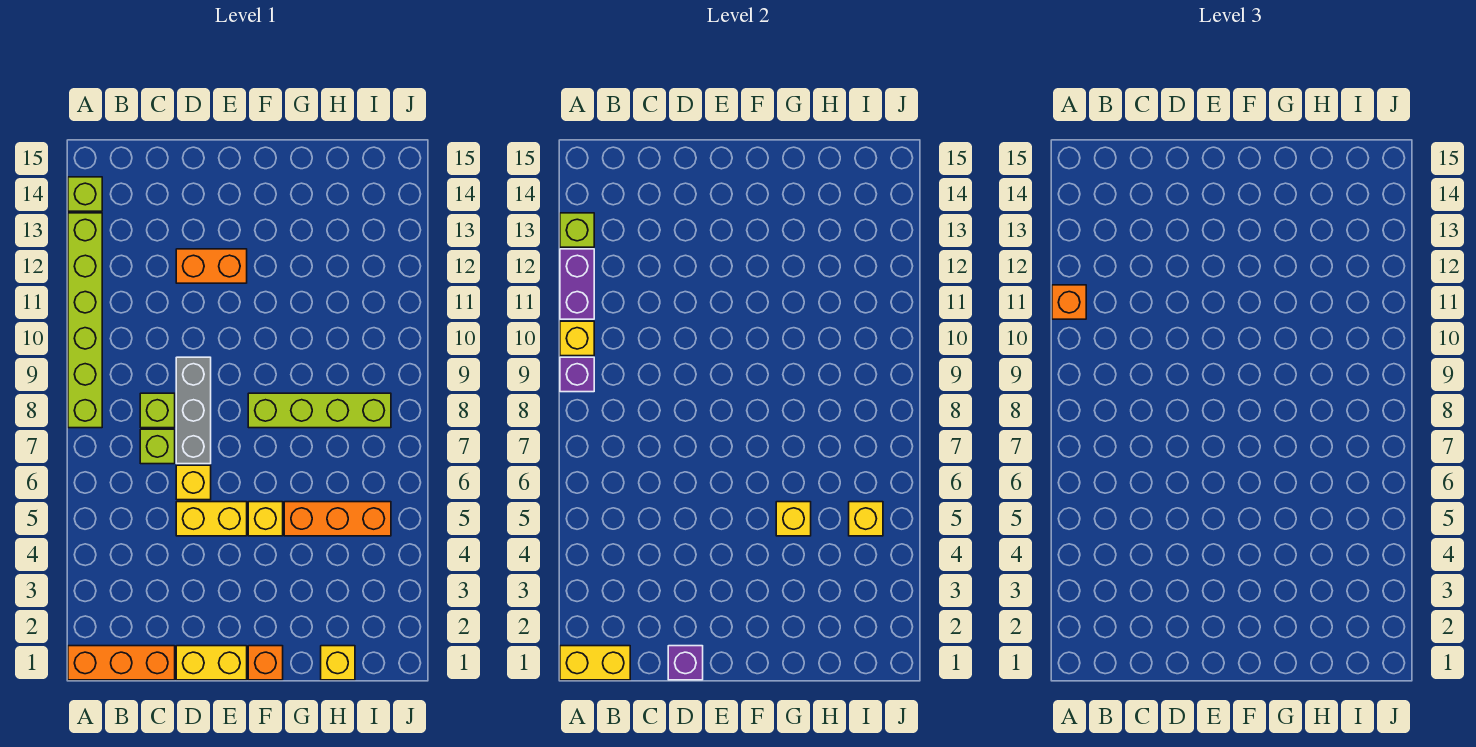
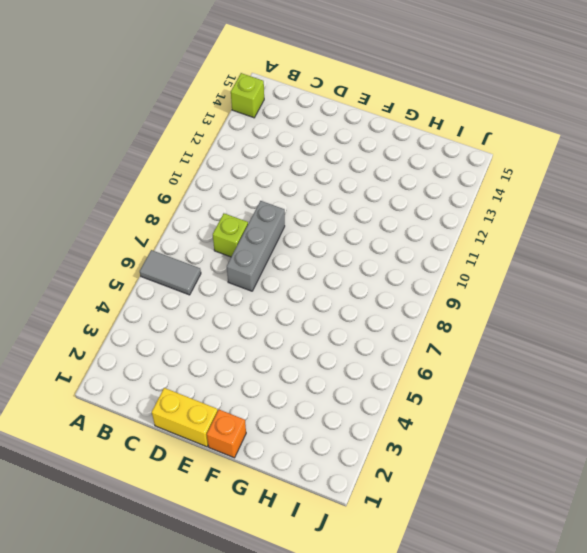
grey tile A6:B6 level 1 -> none
none -> orange brick A1:C1 level 1
none -> lime brick A8:A13 level 1
none -> lime brick C7 level 1

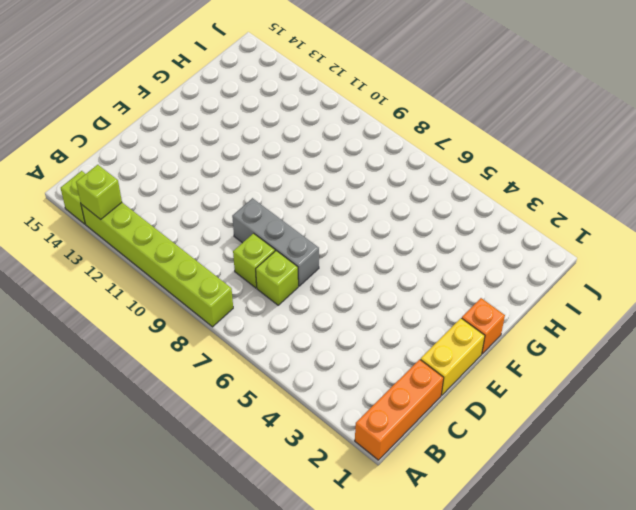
none -> yellow brick D5:E5 level 1
none -> yellow brick D6 level 1
none -> orange brick D12:E12 level 1

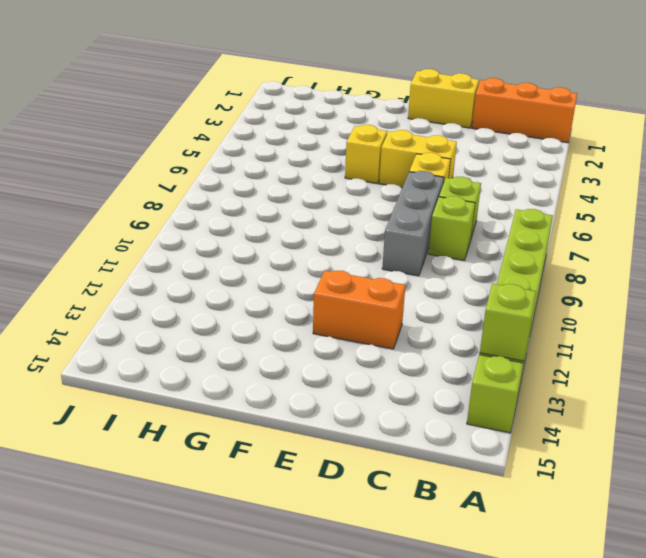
none -> orange brick F1 level 1
none -> lime brick F8:I8 level 1
none -> orange brick G5:I5 level 1

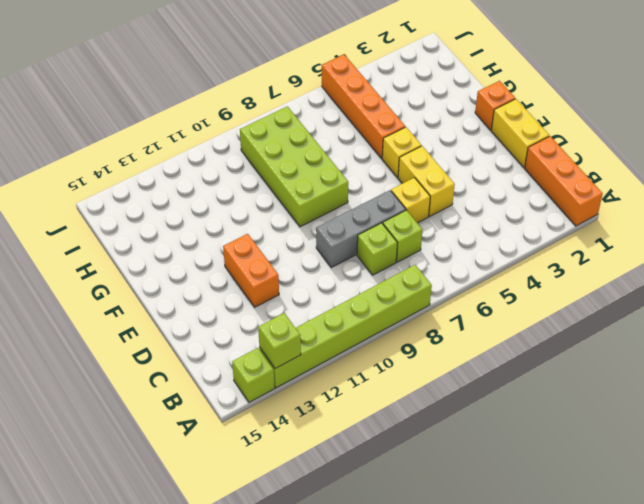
lime brick F8:I9 level 1 -> lime brick F8:I8 level 1
orange brick G5:J5 level 1 -> orange brick G5:I5 level 1
none -> yellow brick H1 level 1
none -> yellow brick A1:B1 level 2
none -> purple brick A9 level 2

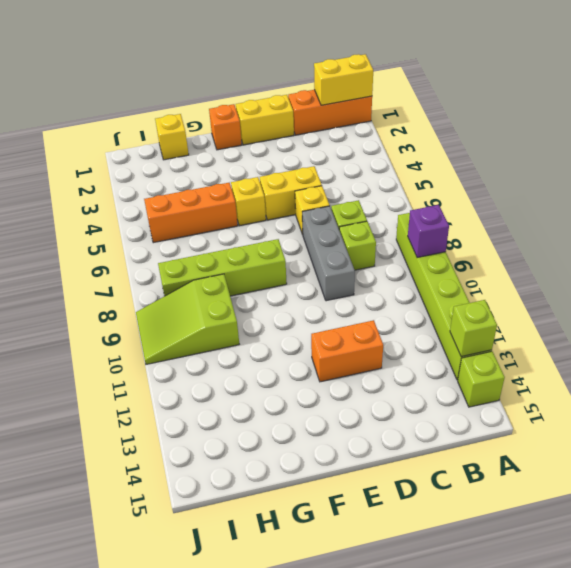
lime slope H9:J10 level 1 top H -> none
none -> yellow brick A10 level 2
none -> purple brick A11:A12 level 2
none -> purple brick D1 level 2

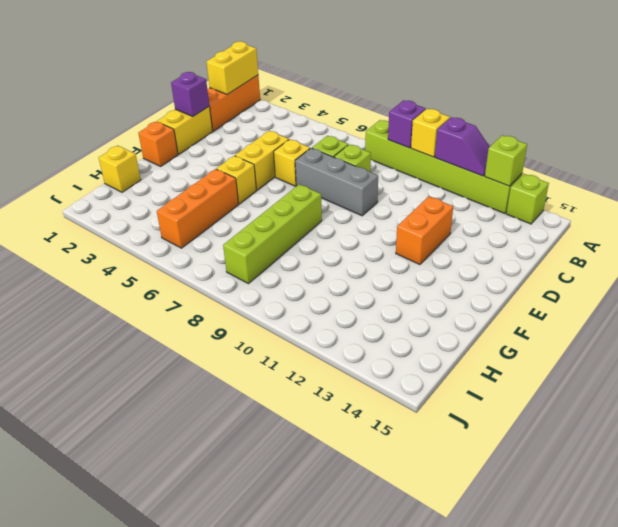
purple slope A11:A12 level 2 top 11 -> purple brick A11:A12 level 2
none -> yellow brick G5 level 2
none -> yellow brick I5 level 2
none -> orange brick A11 level 3

